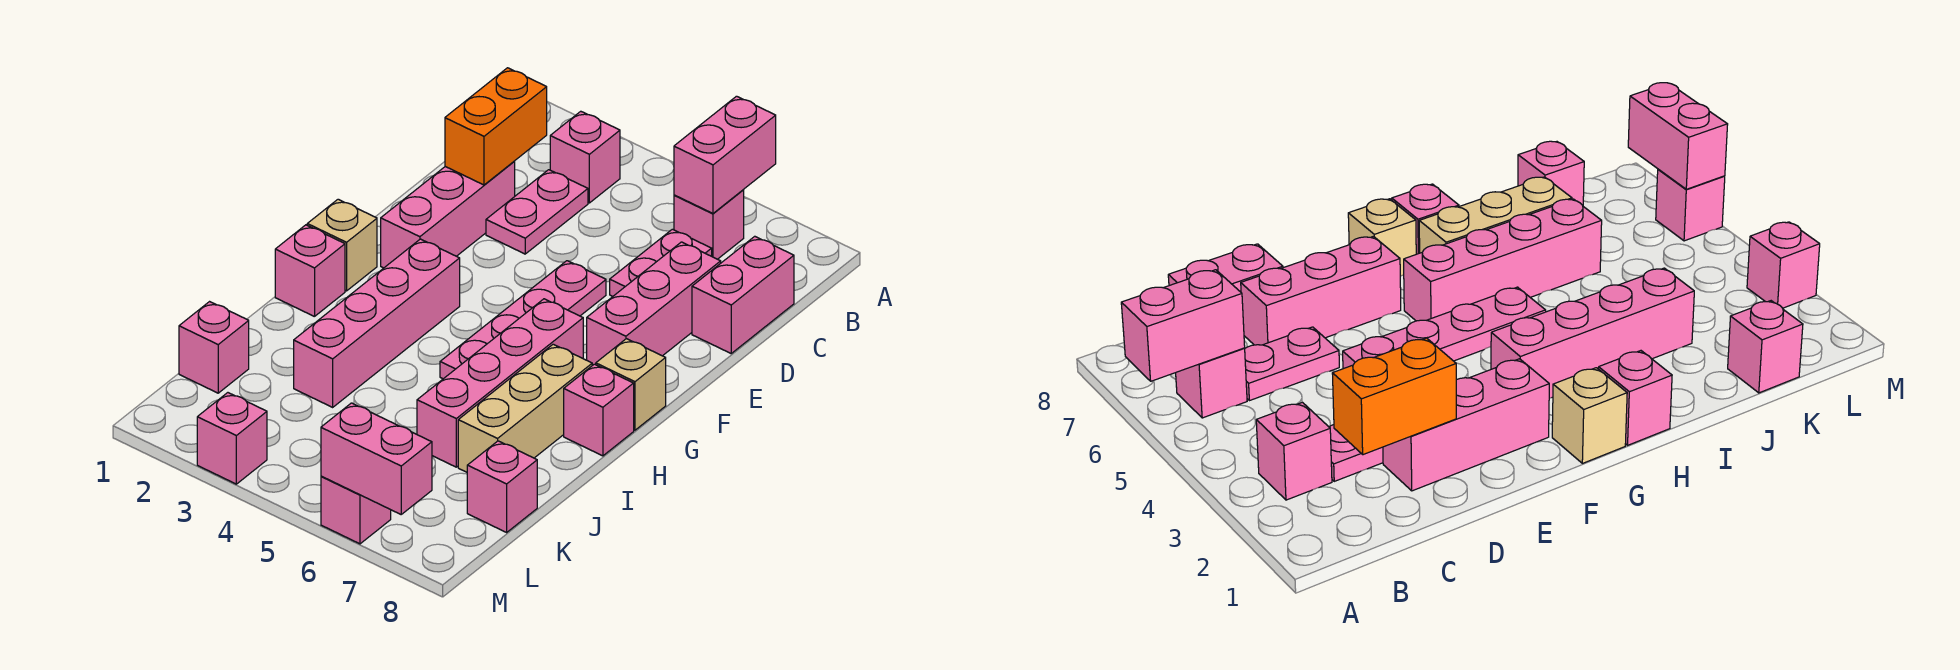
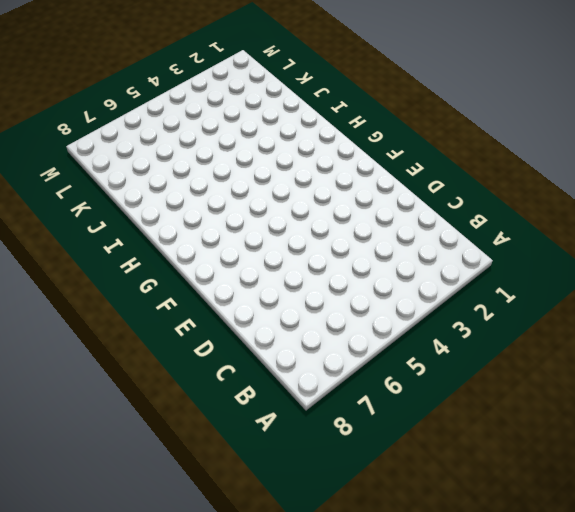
none -> pink brick B3 level 1
none -> pink brick B6 level 1
none -> pink plate C3:D3 level 1

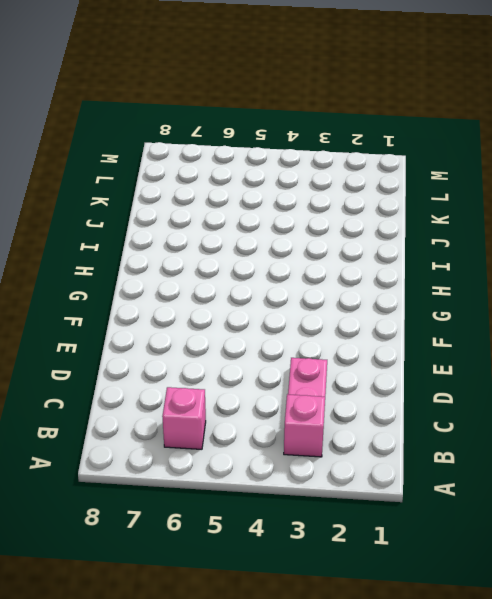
none -> pink plate C6:D6 level 1
none -> pink brick C8:D8 level 1
none -> pink brick D2:F2 level 1

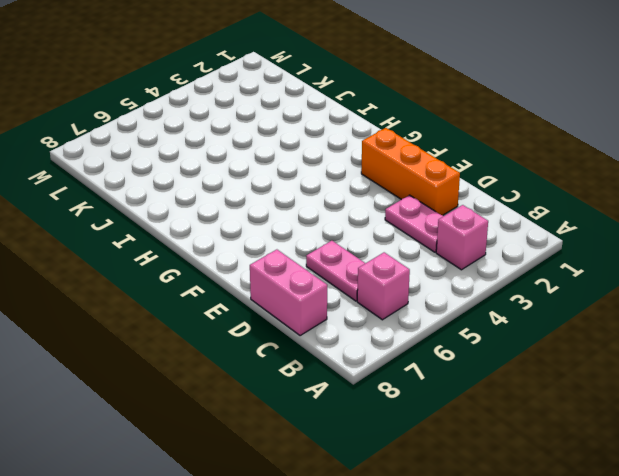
orange brick D2:F2 level 1 -> pink brick D2:F2 level 1
none -> pink brick D7:F7 level 1
none -> pink plate E5:H5 level 1
none -> tan brick G1 level 1

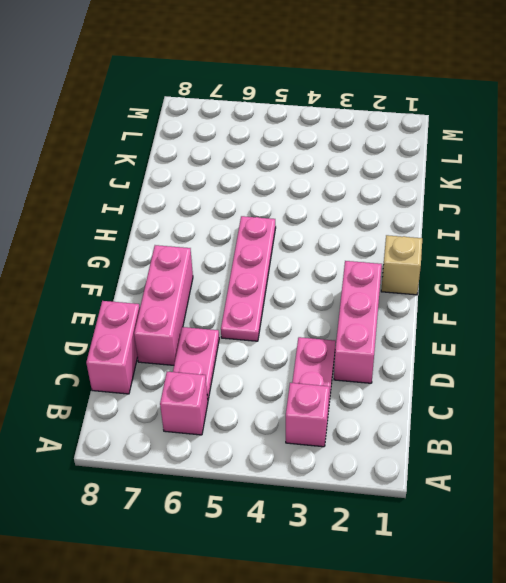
none -> pink brick G3:J3 level 1
none -> pink brick G6:J6 level 1
none -> tan brick G8 level 1

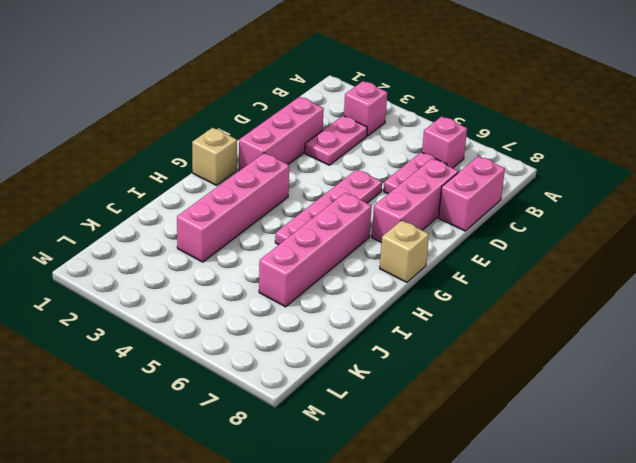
none -> pink brick H1 level 1
none -> tan brick H7:J7 level 1
none -> pink brick H8 level 1

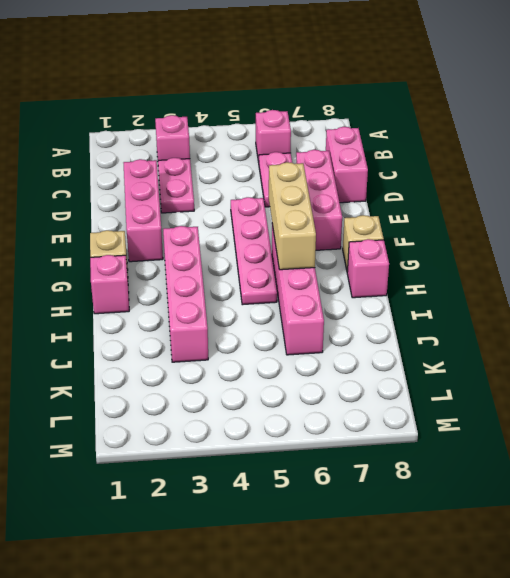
tan brick F6:H6 level 2 -> tan brick H7:J7 level 1
none -> pink brick K1 level 1
none -> pink brick K8 level 1
none -> pink brick M3 level 1

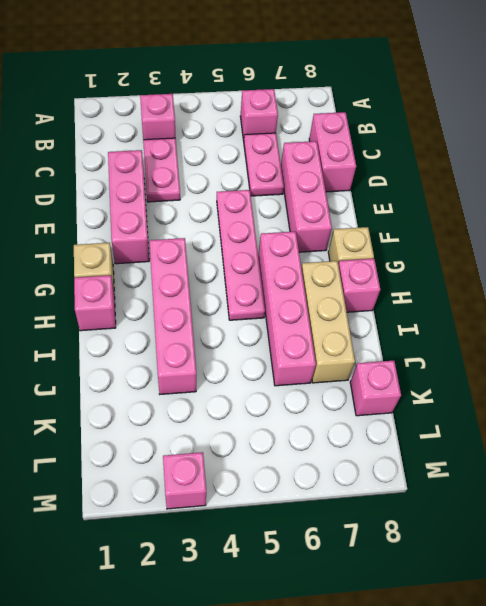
none -> pink brick K1 level 1
none -> pink brick M6 level 1
none -> pink brick A6:B6 level 2

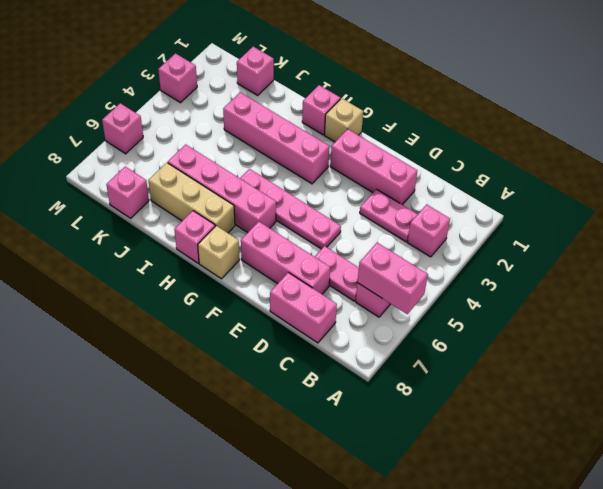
none -> orange brick C2:D2 level 2
none -> pink brick M6:M7 level 2

